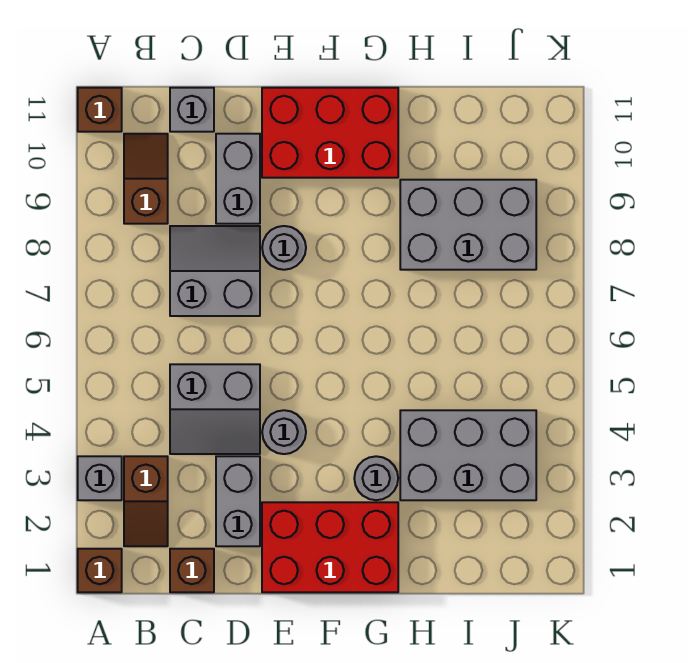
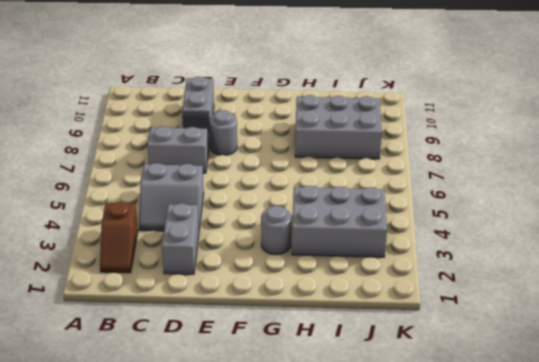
none -> brown brick A1 level 1
none -> grey brick A3 level 1
none -> brown brick A11 level 1

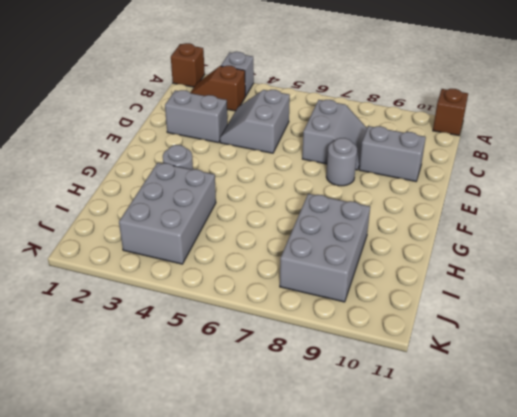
none -> brown slope B9:B10 level 1 top 9
none -> brown brick C1 level 1
none -> grey brick C11 level 1

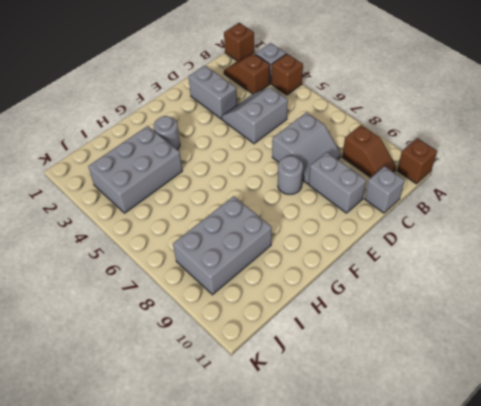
brown brick A4 level 1 -> brown brick C1 level 1
none -> red brick E1:G2 level 1
none -> grey round brick E4 level 1
none -> red brick E10:G11 level 1

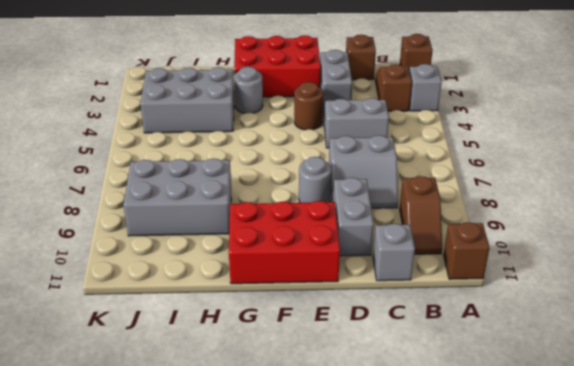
brown round brick E4 level 1 -> grey round brick E4 level 1

